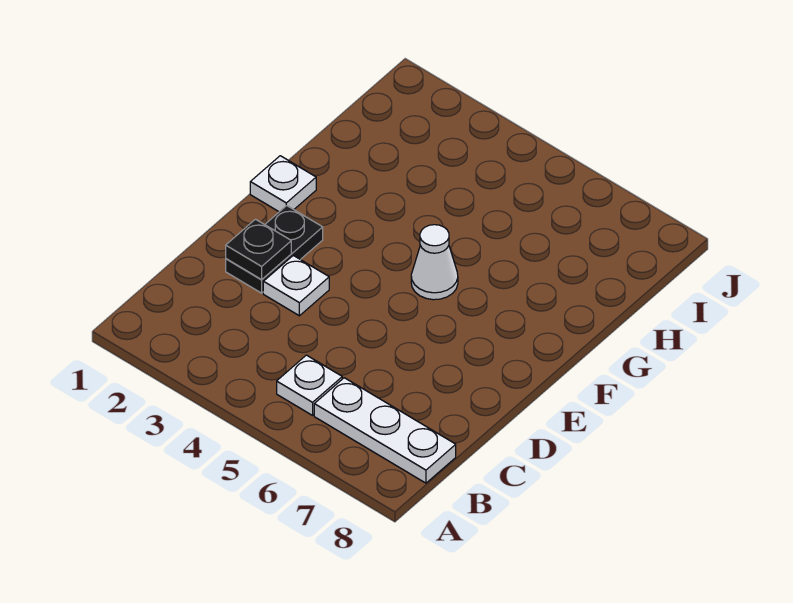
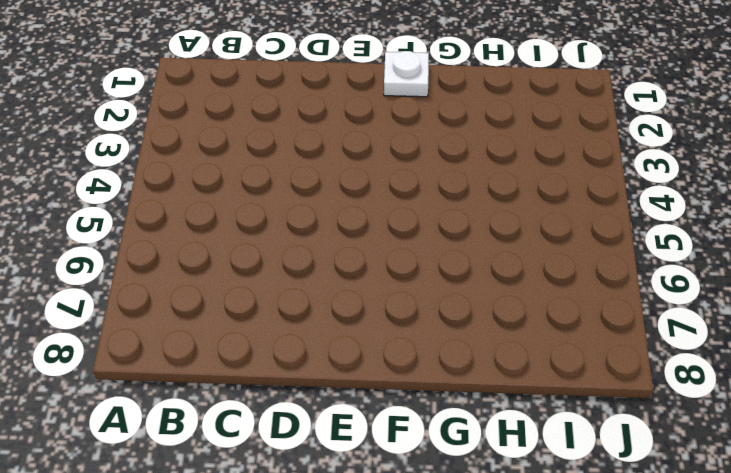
none -> white plate B5 level 1
none -> white plate B6:B8 level 1

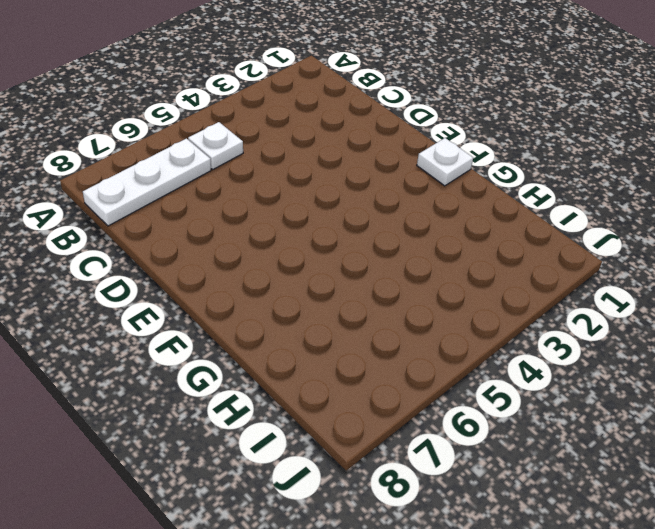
none -> black plate D2:E2 level 1
none -> white plate D3 level 1

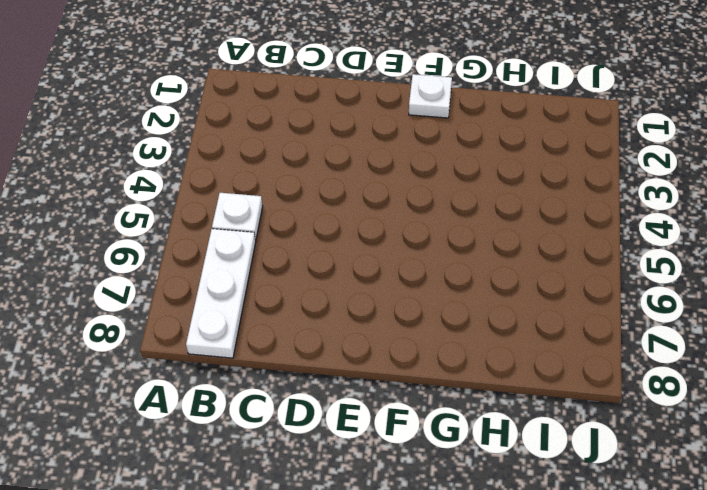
none -> black plate D2:E2 level 1
none -> white plate D3 level 1

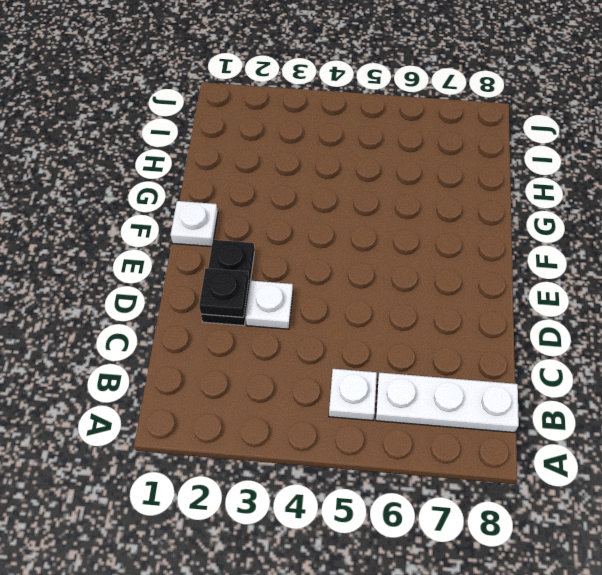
none -> white cone F5 level 1

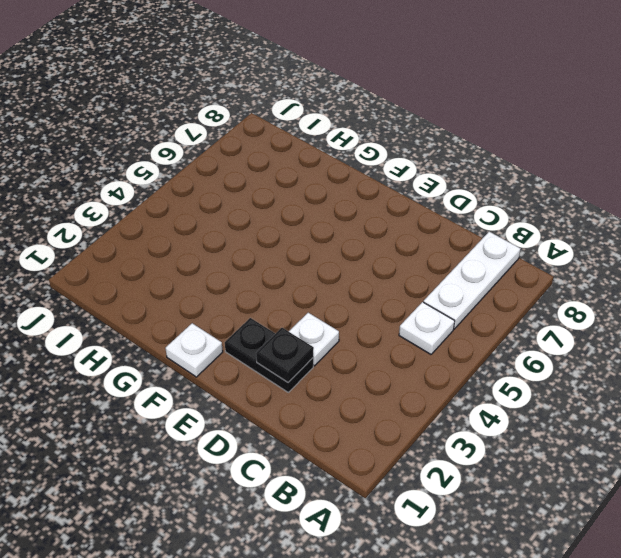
none -> white cone F5 level 1

